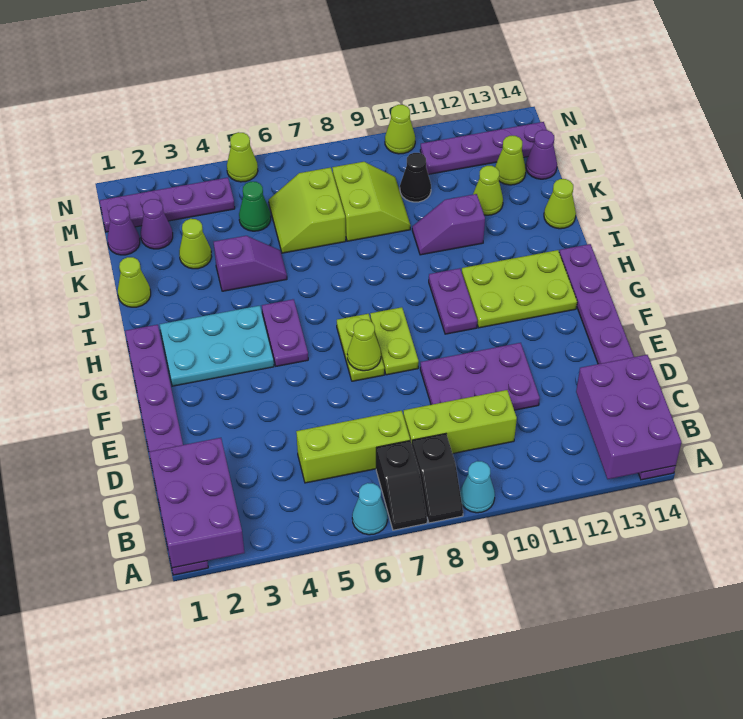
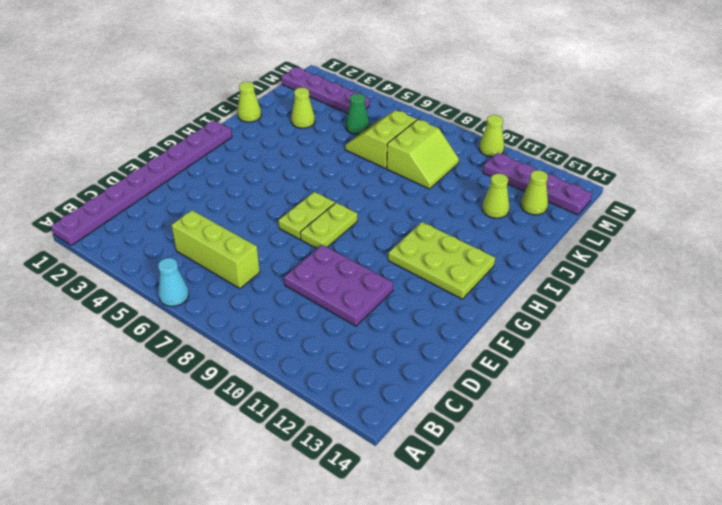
none -> black slope A7:B7 level 1 top B
none -> black slope A8:B8 level 1 top B
none -> cyan cone A9 level 1
none -> purple plate A14:H14 level 1

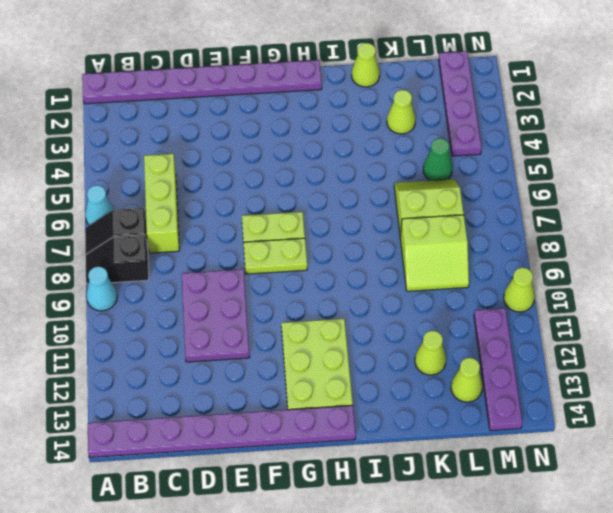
none -> lime brick C8:C10 level 1
none -> cyan plate G2:H4 level 1
none -> purple plate G5:H5 level 1
none -> purple plate G10:H10 level 1

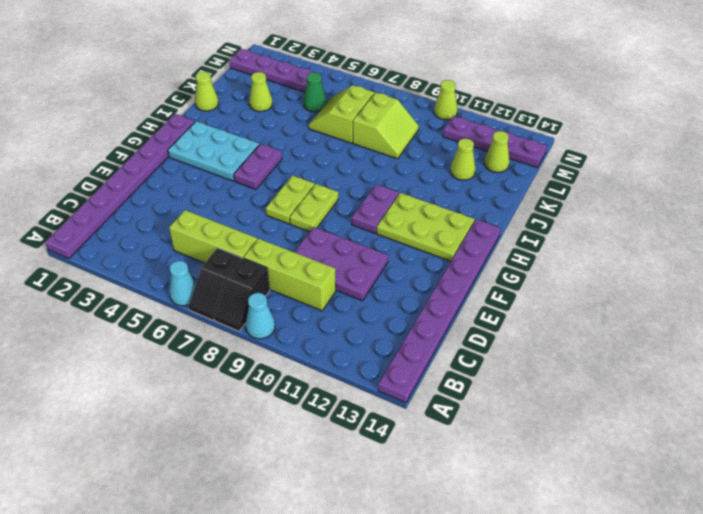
none -> purple slope J4:J5 level 1 top 4
none -> purple slope J10:J11 level 1 top 11
none -> lime cone J14 level 1
none -> purple cone L1 level 1

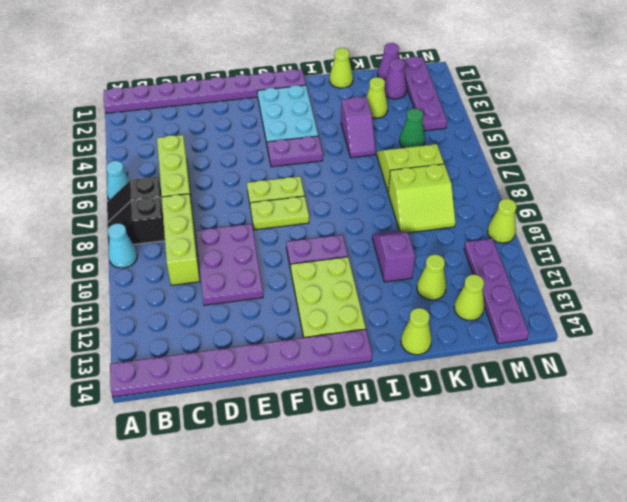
none -> black cone L10 level 1
none -> purple cone L14 level 1
none -> lime cone N5 level 1
none -> purple brick A1:C2 level 2

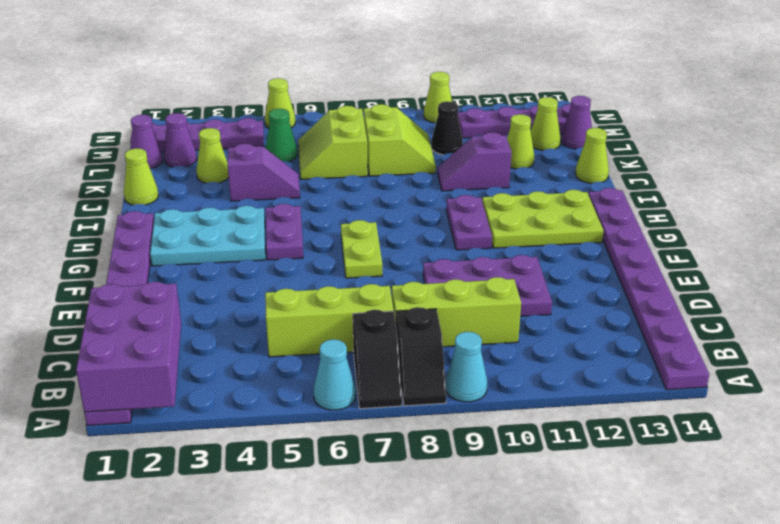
none -> lime plate F8:G8 level 1
none -> purple brick A13:C14 level 2
none -> lime cone F7 level 2

